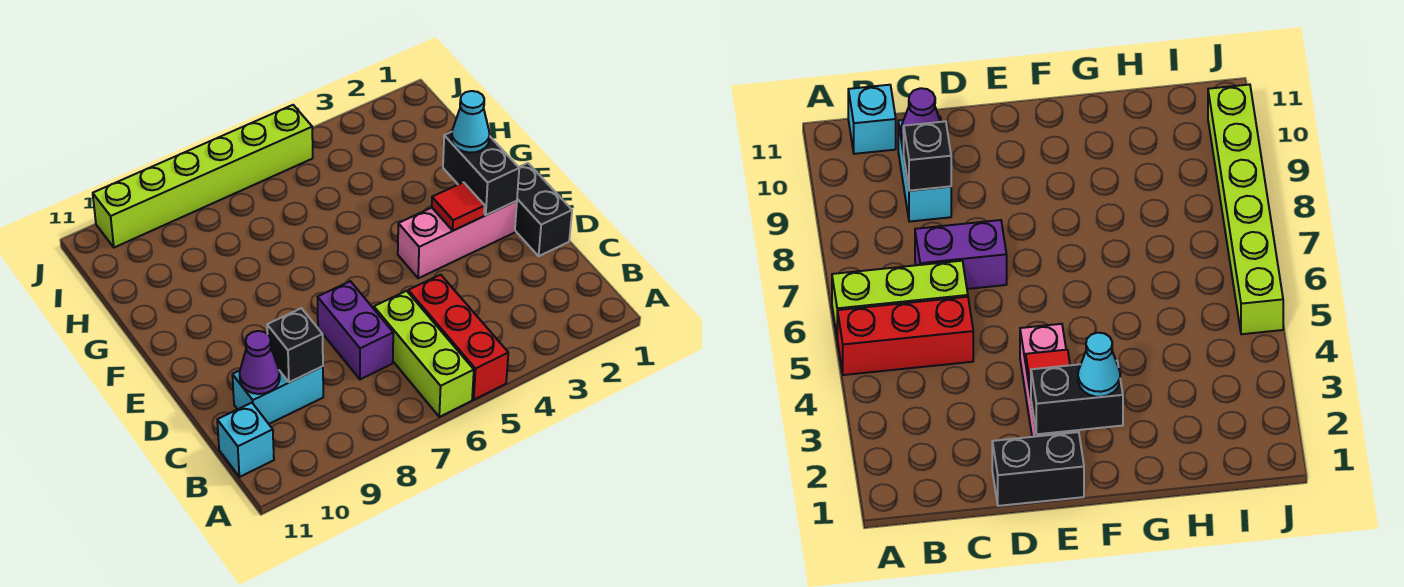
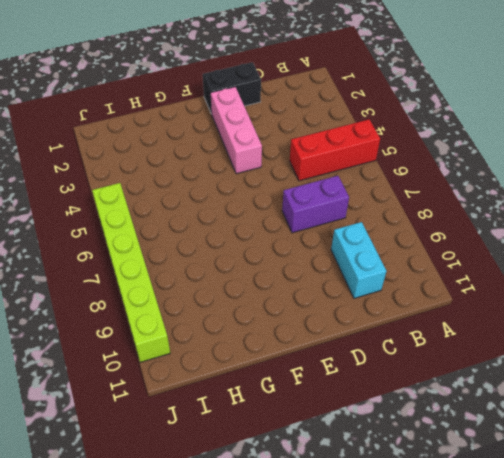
none -> lime brick A6:C6 level 1
none -> cyan brick B11 level 1
none -> black brick C9 level 2

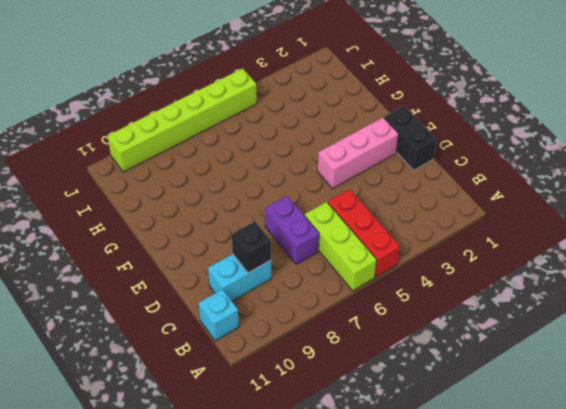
none -> purple cone C10 level 2
none -> black brick E2:F2 level 2
none -> red tile E3 level 2

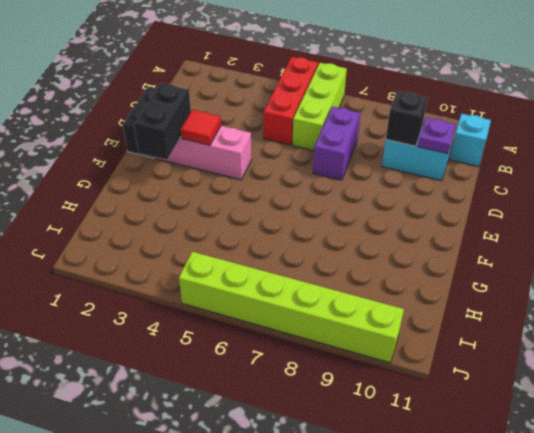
purple plate C10 level 2 -> purple cone C10 level 2
none -> cyan cone F2 level 3

